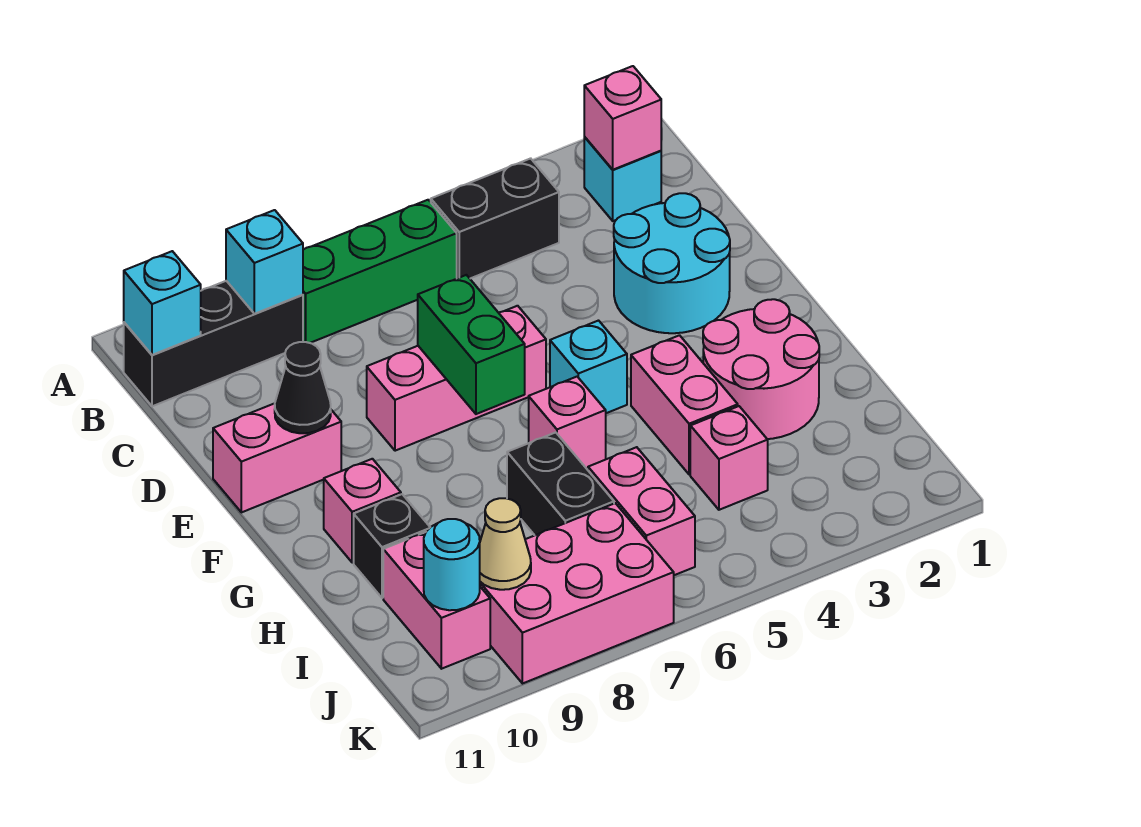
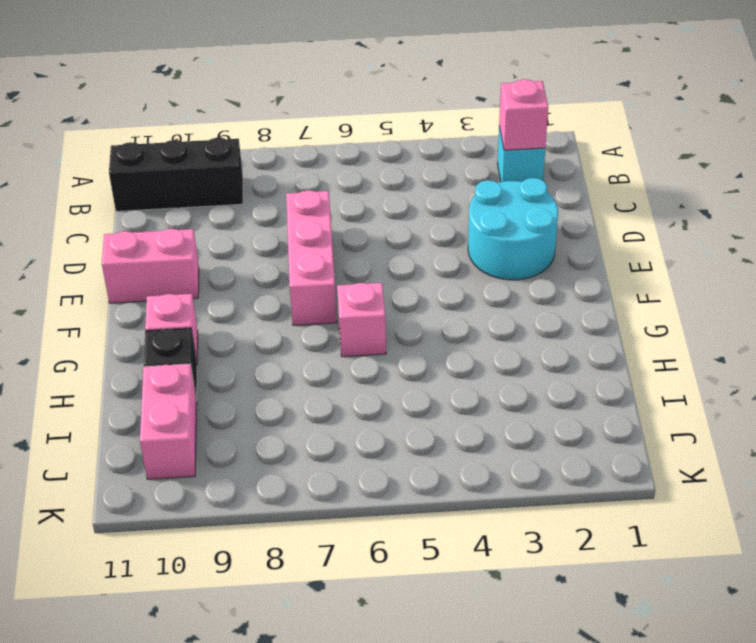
pink brick D7:F7 level 1 -> pink brick E6:E8 level 1
none -> black brick B4:B5 level 1
none -> green brick B6:B8 level 1
none -> cyan brick F5 level 1

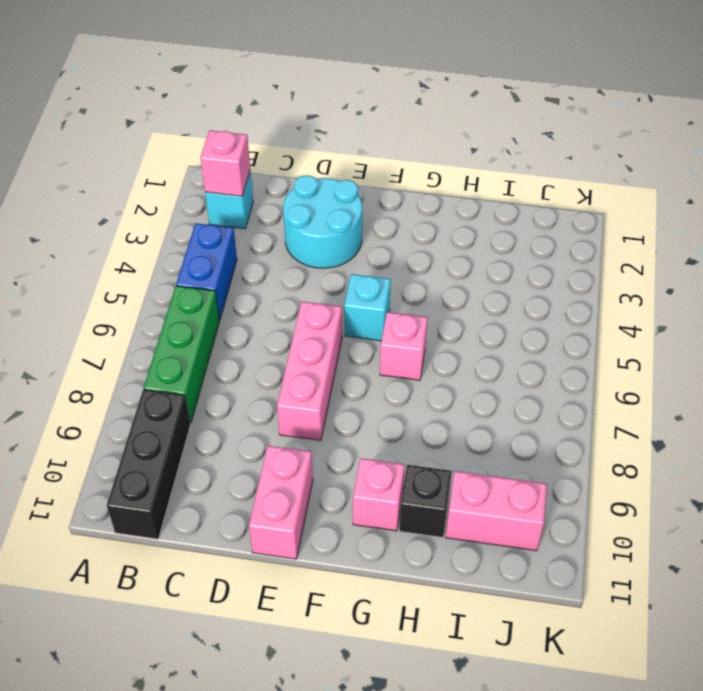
blue brick B4:B5 level 1 -> black brick B4:B5 level 1
none -> pink round brick G2:H3 level 1
none -> pink brick G4:H4 level 1
none -> black brick H7:I7 level 1

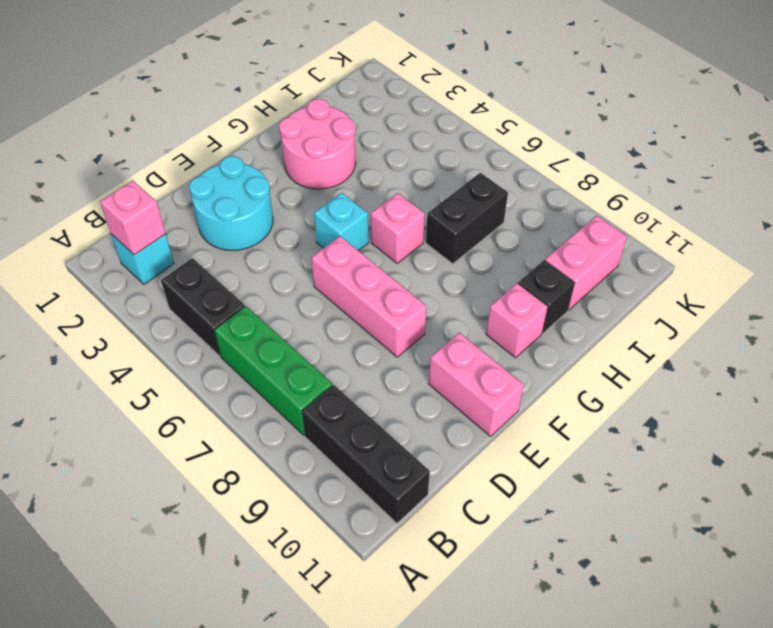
none -> pink brick G4:H4 level 1
none -> pink brick I4 level 1
none -> pink brick I6:J6 level 1

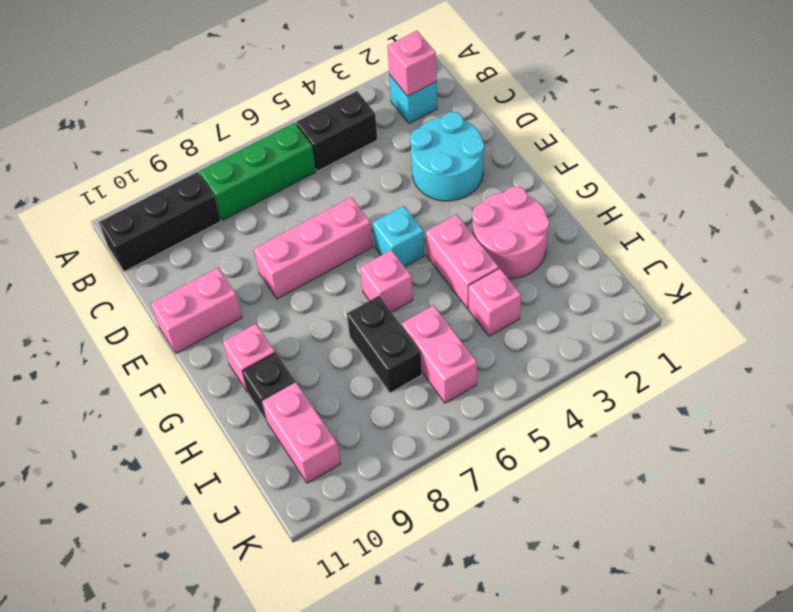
none -> pink brick J7:K9 level 1
none -> cyan brick B9 level 2
none -> cyan brick B11 level 2

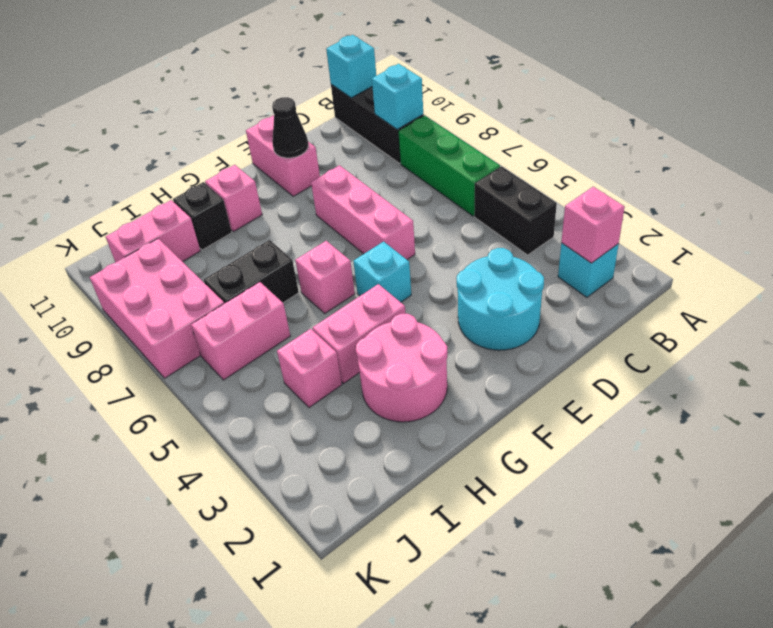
none -> green brick E7:F7 level 2
none -> tan cone J9 level 2
none -> cyan round brick J10 level 2

